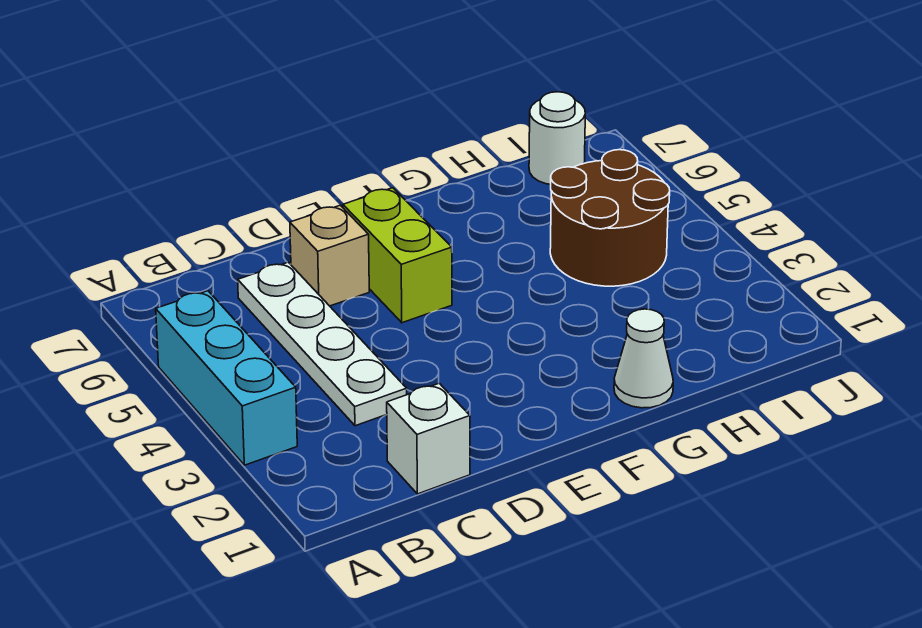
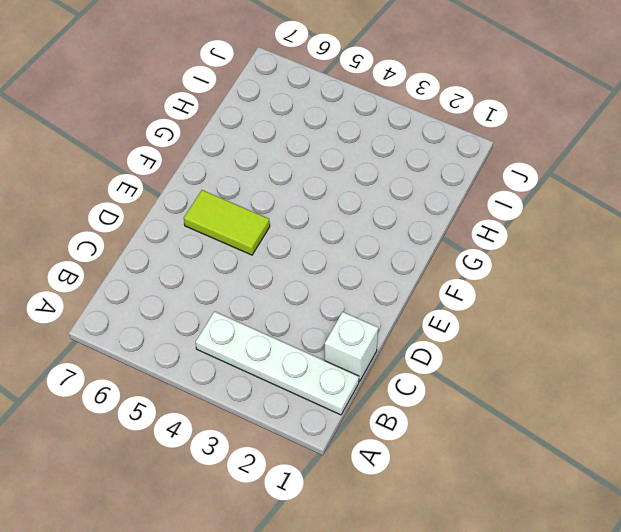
white plate B1:B4 level 1 -> white plate C3:C6 level 1
lime tile E5:E6 level 1 -> lime brick E5:E6 level 1
none -> cyan brick A3:A5 level 1
none -> tan brick D6 level 1

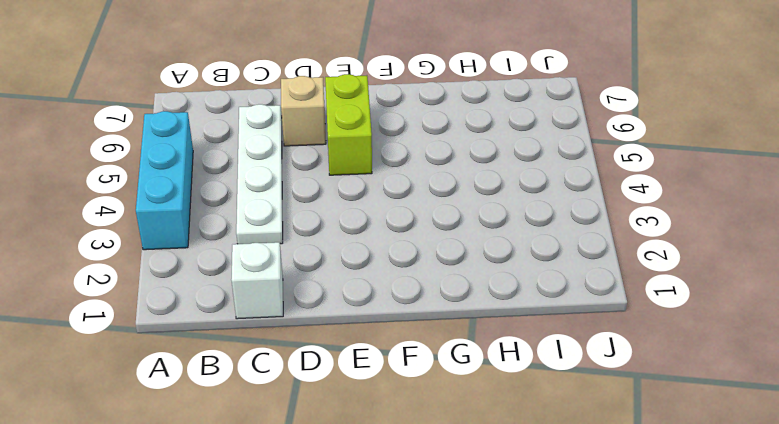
none -> white cone G1 level 1
none -> brown round brick H4:I5 level 1

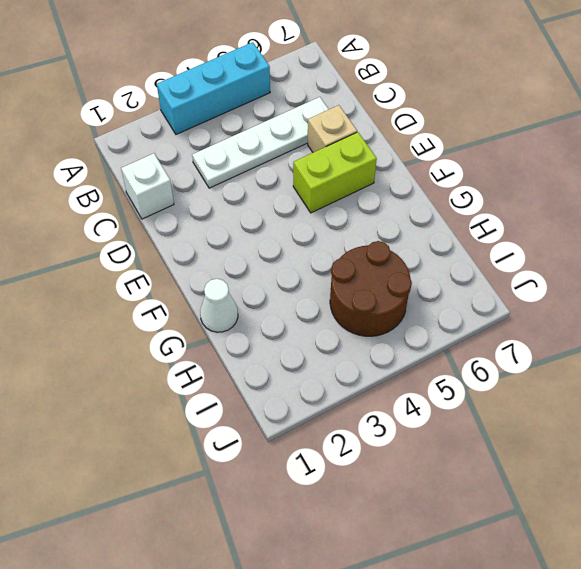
none -> white round brick I7 level 1

